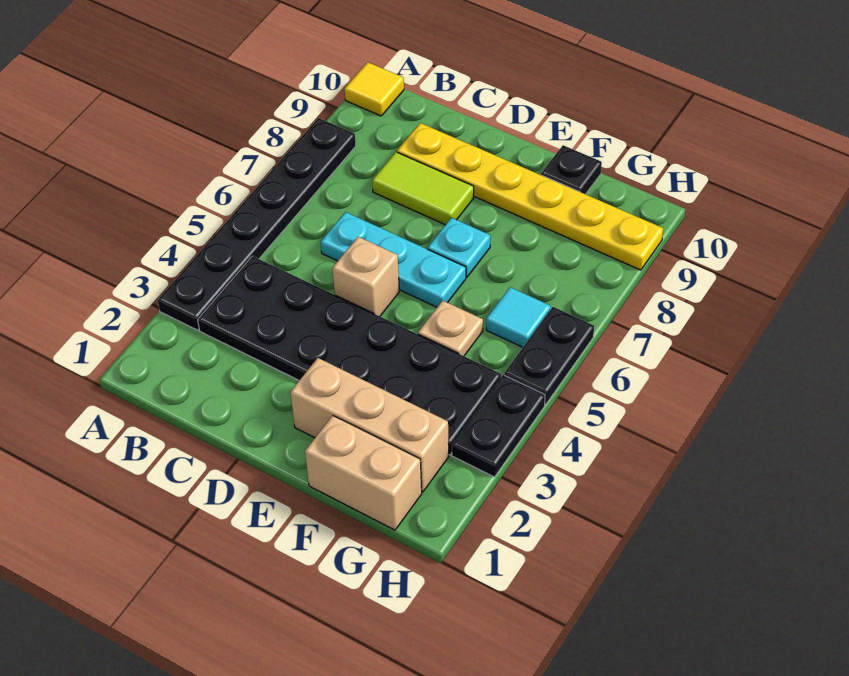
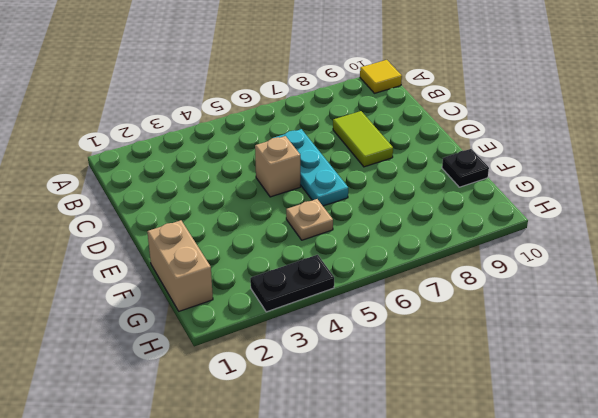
none -> black plate A3:A8 level 1
none -> black plate B3:G4 level 1
none -> yellow plate C9:H9 level 1

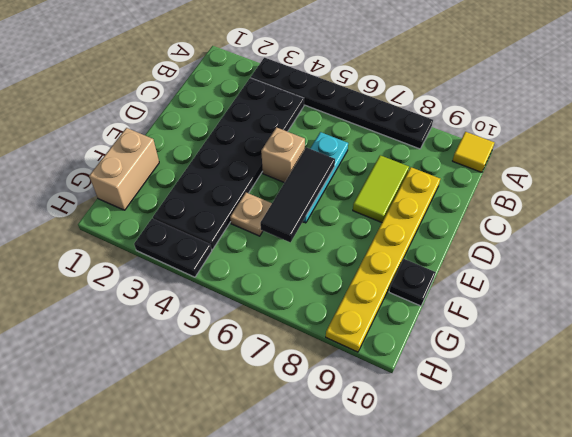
black tile D6:F6 level 2 -> none
none -> tan brick E2:G2 level 1
none -> cyan plate E7 level 1
none -> cyan tile G6 level 1

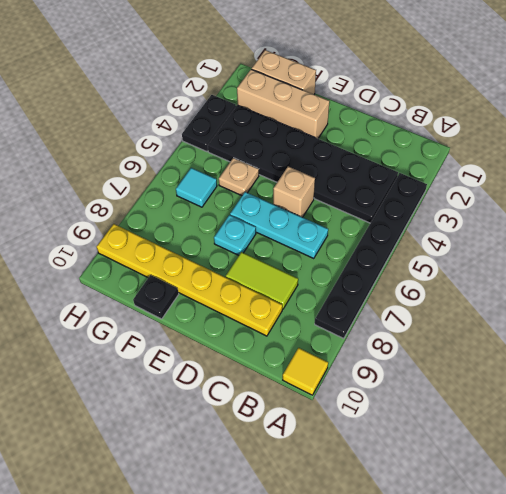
none -> black plate H5:H6 level 1

